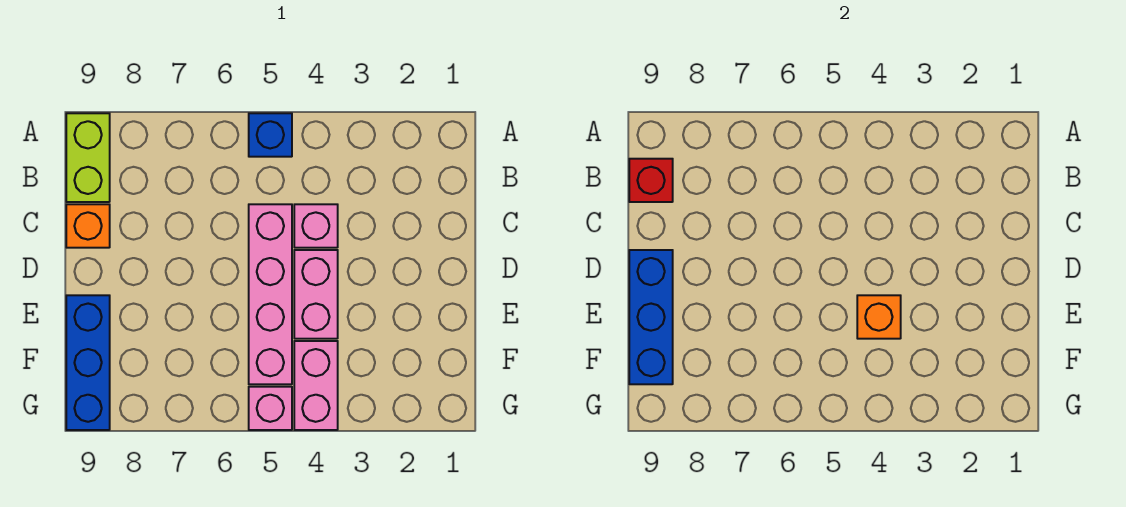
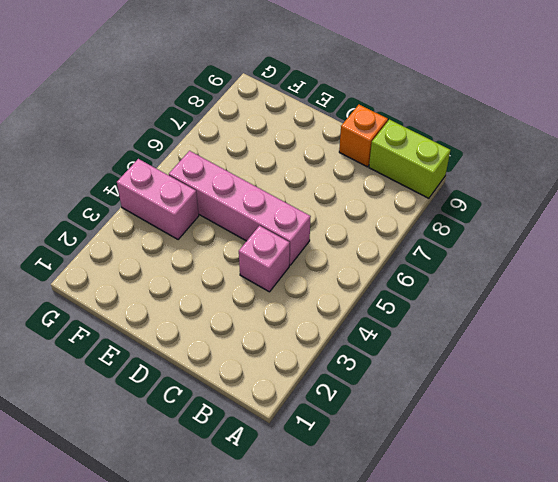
none -> blue brick A5 level 1
none -> pink brick D4:E4 level 1
none -> blue brick E9:G9 level 1

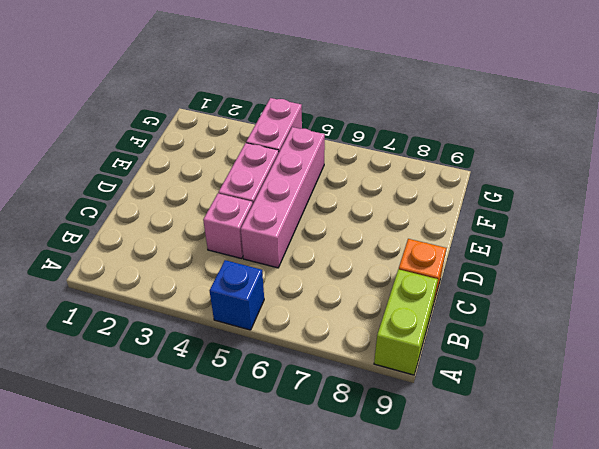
none -> blue brick E9:G9 level 1
none -> pink brick G5 level 1
none -> red brick B9 level 2

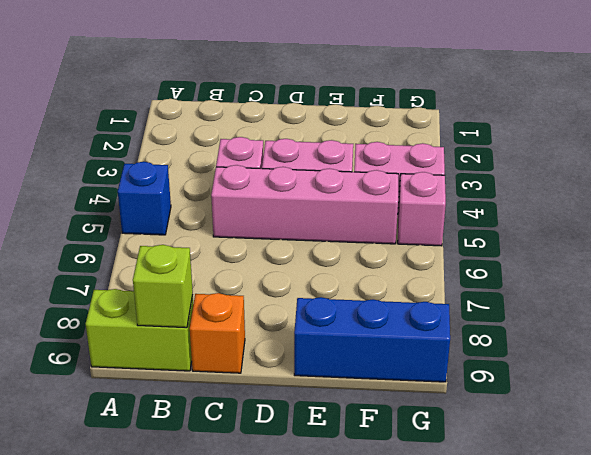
lime brick B9 level 2 -> red brick B9 level 2
none -> blue brick D9:F9 level 2
none -> orange brick E4 level 2

